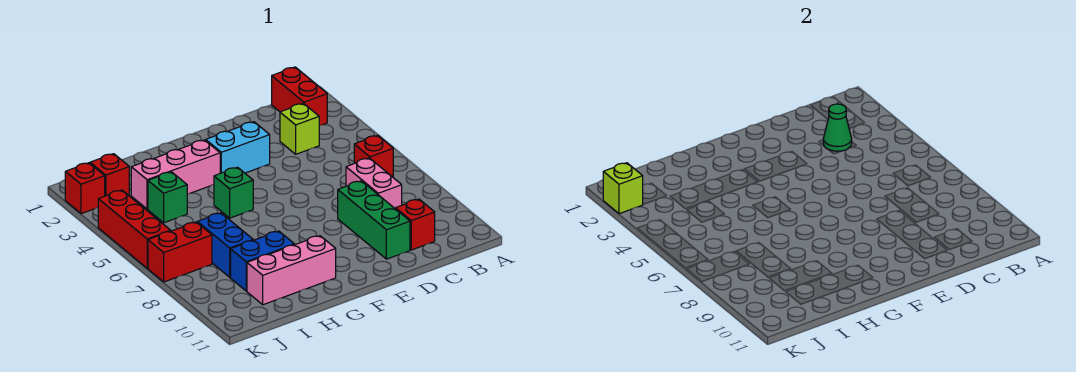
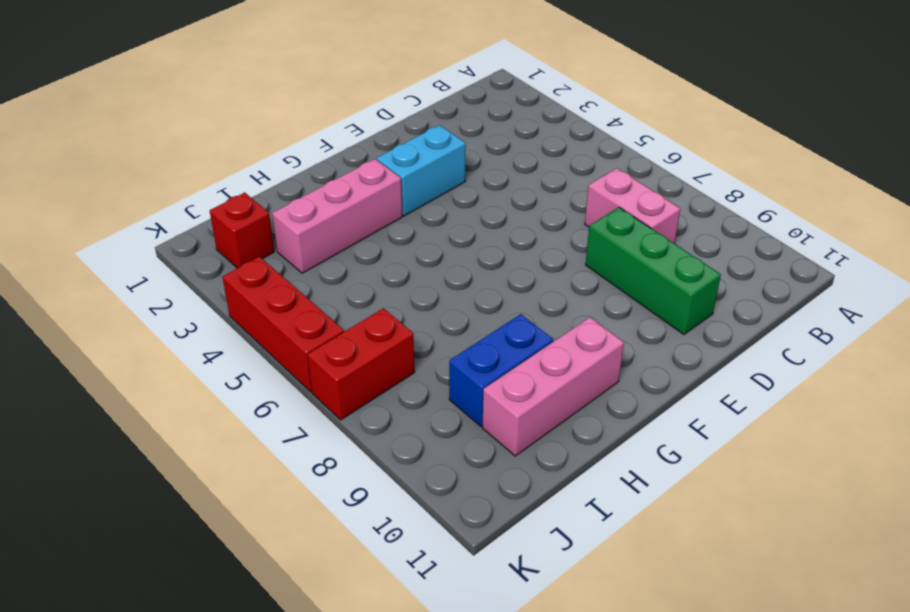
none -> red brick B1:B2 level 1
none -> red brick B6 level 1
none -> lime brick C3 level 1

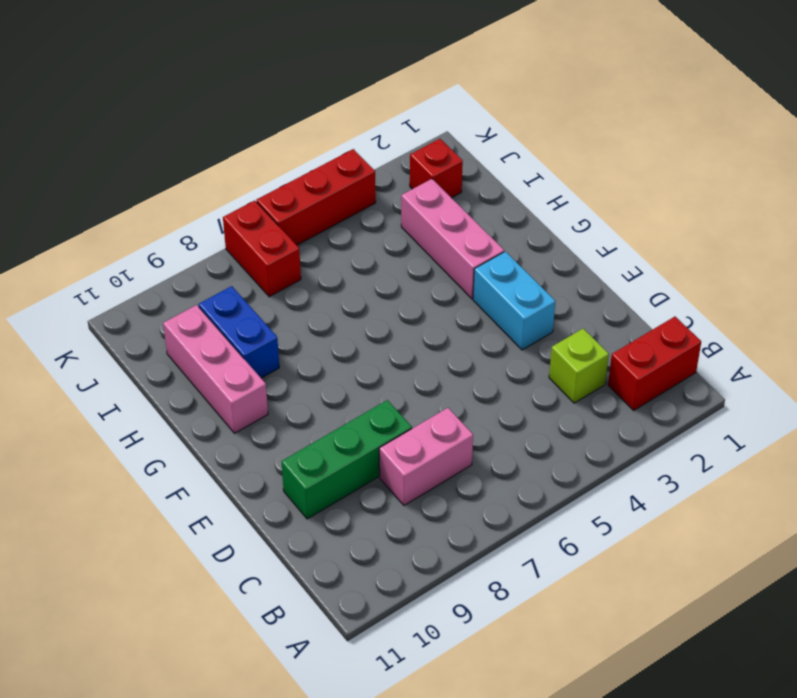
none -> red brick B6 level 1
none -> red brick C10 level 1
none -> green brick G5 level 1

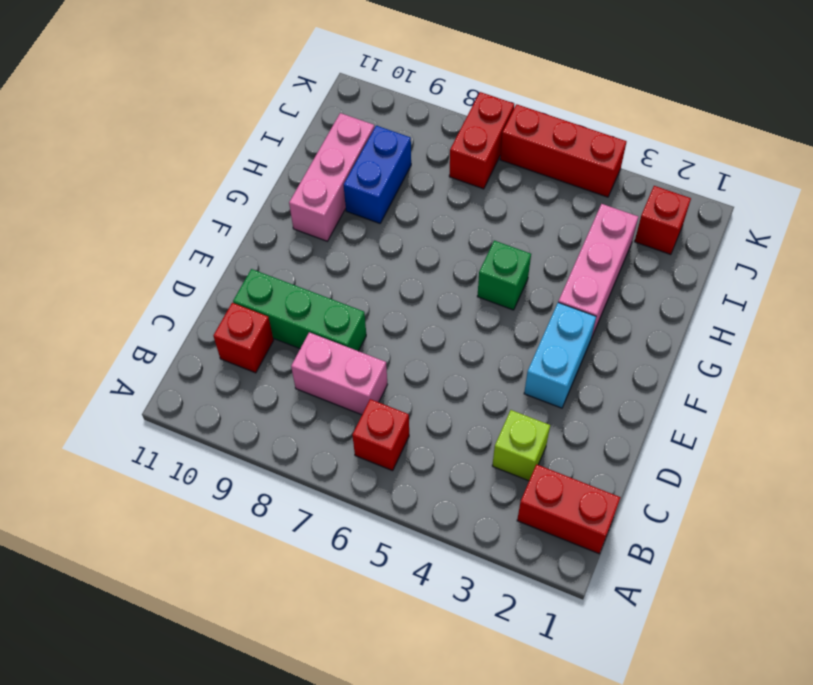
none -> green brick I4 level 1
none -> blue brick I7:I8 level 1
none -> red brick K2 level 1

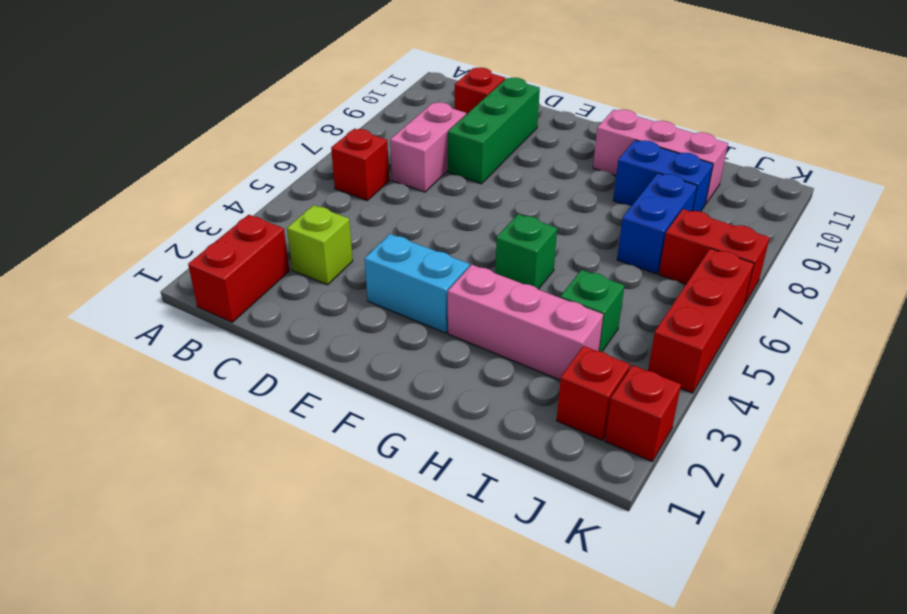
none -> green cone C3 level 2
none -> lime brick K2 level 2

